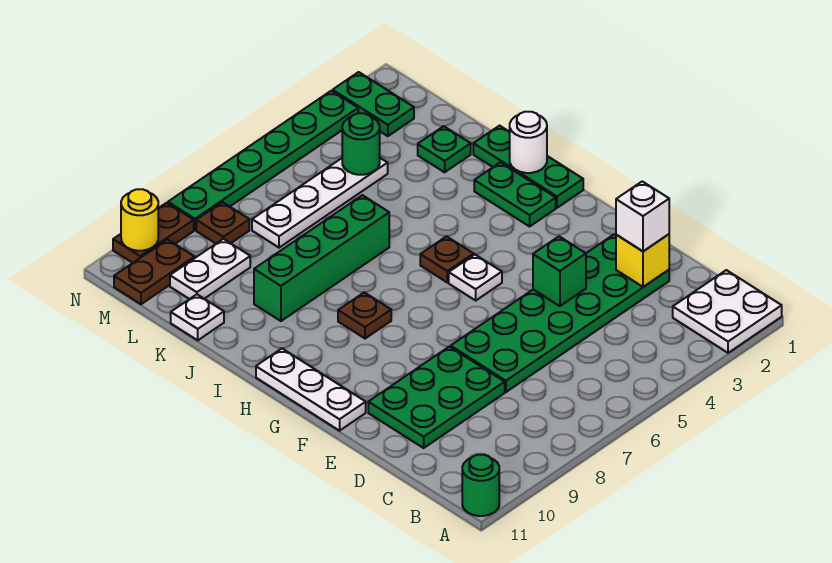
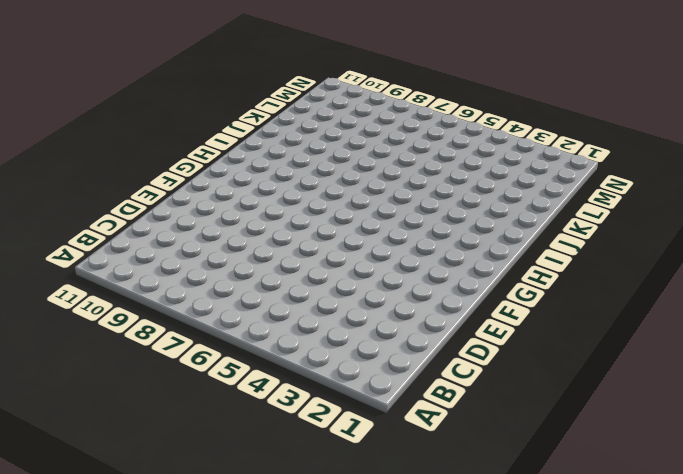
none -> white plate A1:B2 level 1
none -> green round brick A11 level 1
none -> green plate D2:E7 level 1

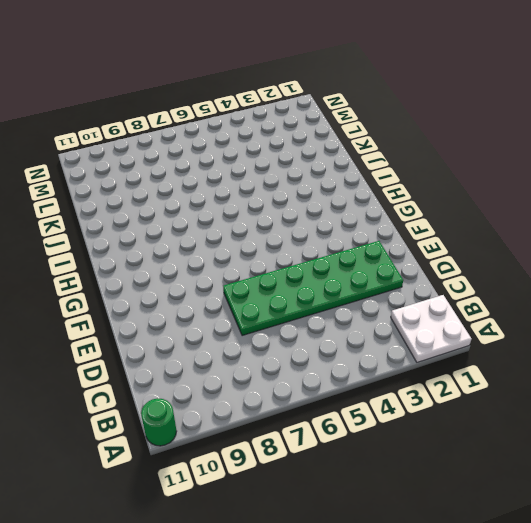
none -> green plate D8:E10 level 1
none -> white plate F11:H11 level 1
none -> white plate G5 level 1

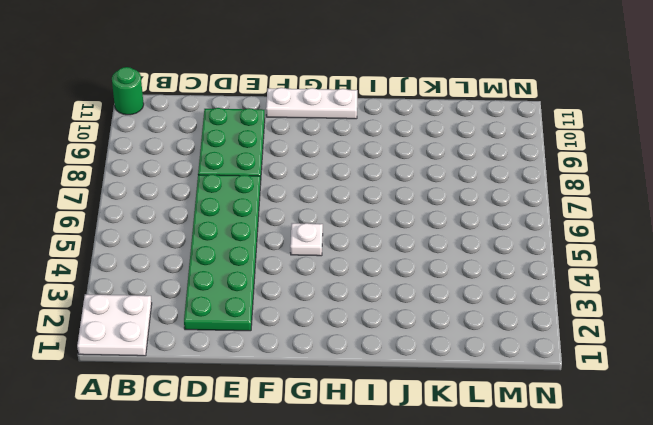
none -> green plate H1:J1 level 1
none -> green plate H2:I2 level 1
none -> brown plate H5 level 1

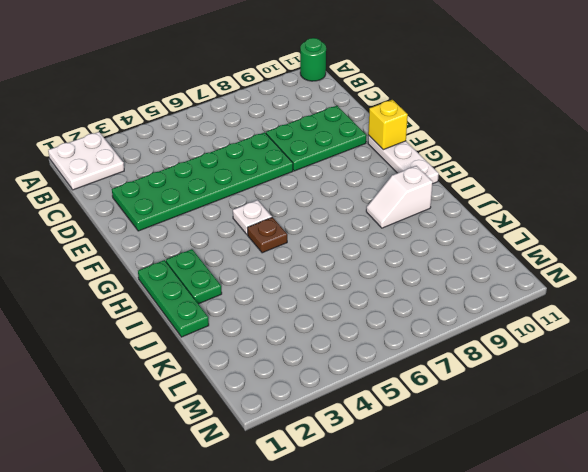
yellow brick F11 level 2 -> yellow brick D2 level 2
white slope I9:I10 level 1 top 10 -> none
none -> brown plate H8 level 1
none -> green brick J6:J9 level 1
none -> green plate K2 level 1

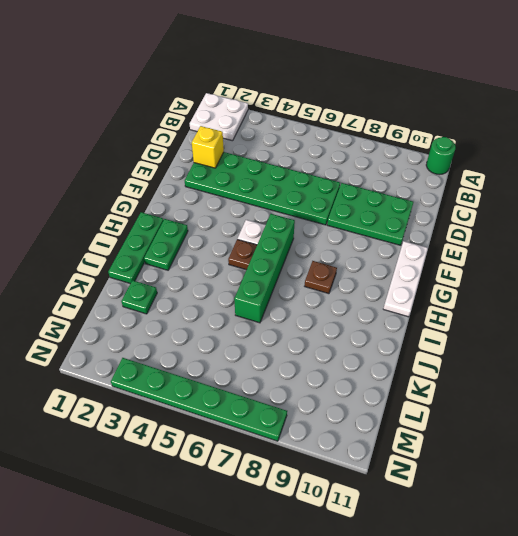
green brick G6:J6 level 1 -> green brick J6:J9 level 1
none -> white plate K11 level 1
none -> white plate L4:L7 level 1
none -> white plate L9:L10 level 1

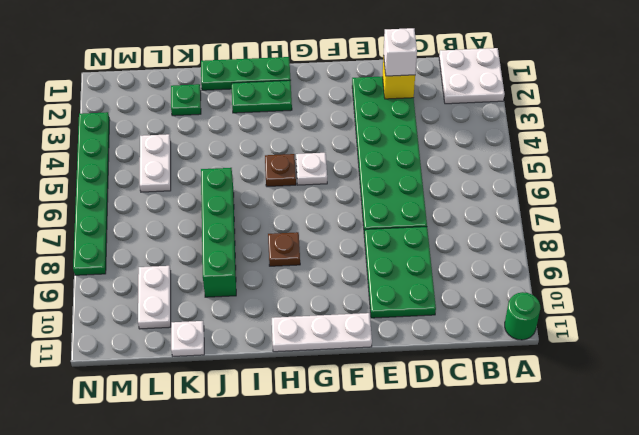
white plate L4:L5 level 1 -> white plate L4:L7 level 1
none -> green plate M2:N2 level 1
none -> brown plate M8 level 1
none -> brown plate M10:M11 level 1

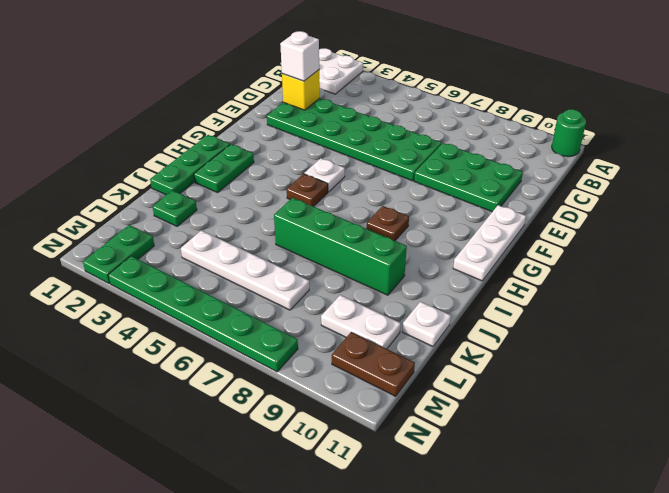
none -> brown plate M8 level 1
none -> brown plate N9:N10 level 1
none -> green brick E4 level 2

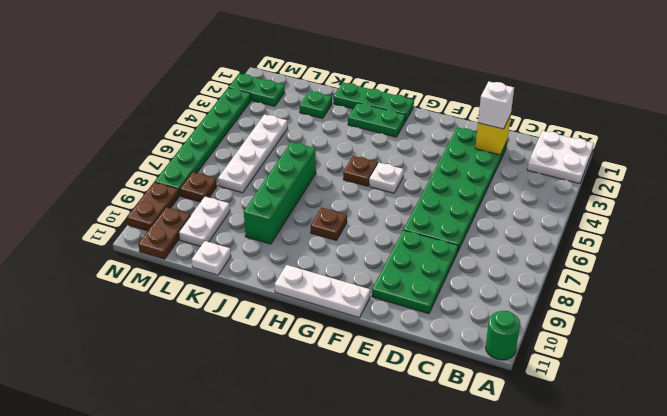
none -> green brick E4 level 2
none -> white round brick I1 level 2
none -> green round brick L4 level 2

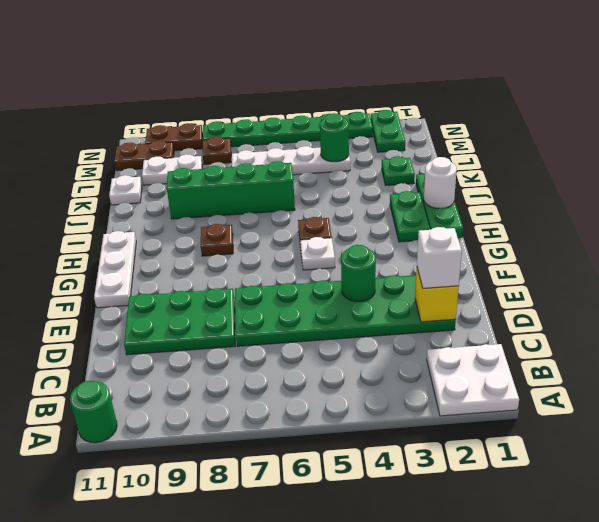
green round brick E4 level 2 -> green brick E4 level 2
none -> yellow round brick N10 level 2

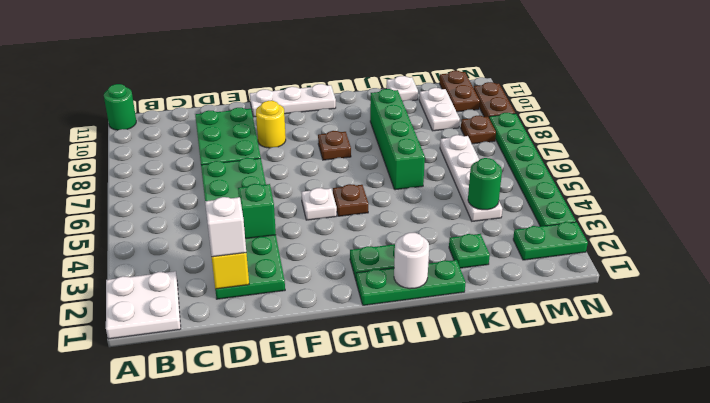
yellow round brick F9 level 1 -> yellow round brick N10 level 2

